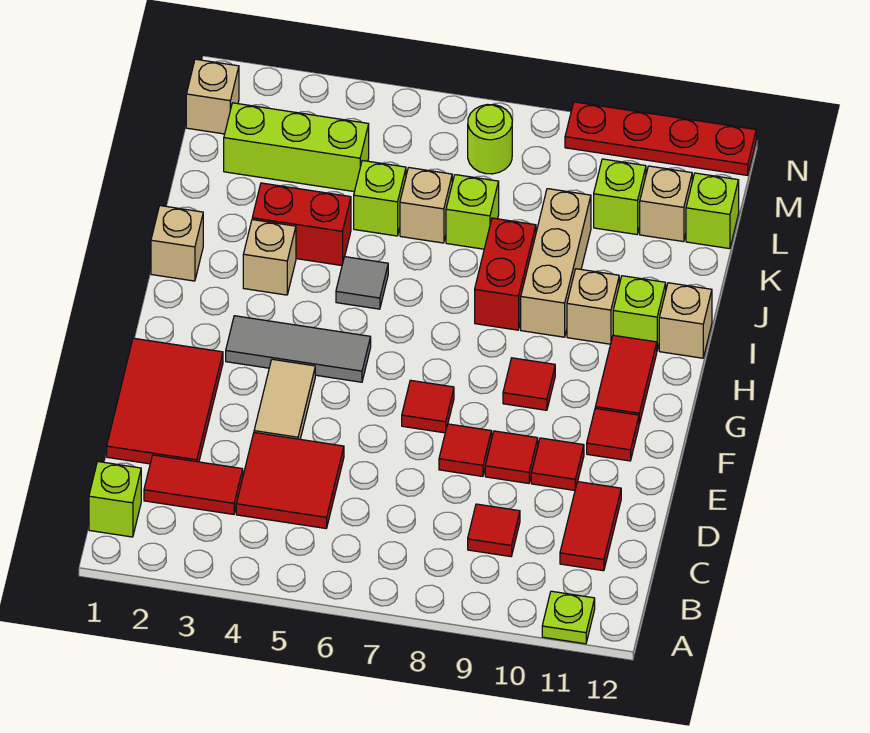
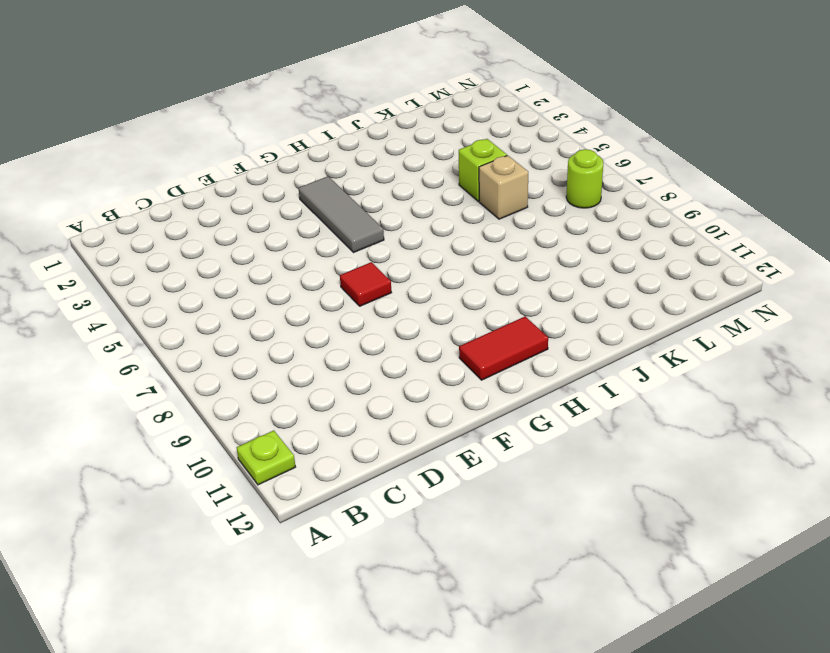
none -> lime brick B1 level 1
none -> red tile C2:C3 level 1
none -> red tile C4:D5 level 1
none -> red tile C9 level 1

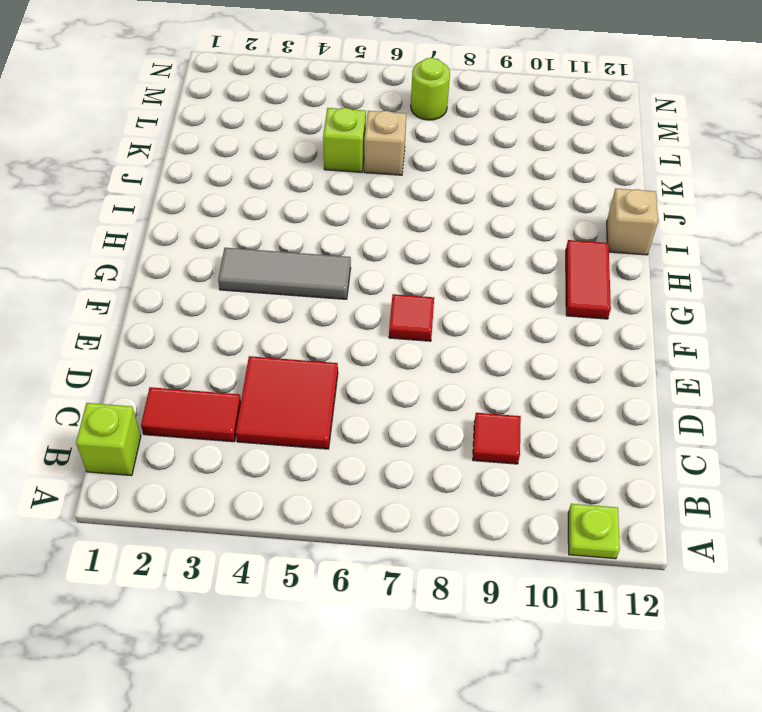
none -> red tile C11:D11 level 1
none -> red tile D1:F2 level 1
none -> tan tile E4:F4 level 1
none -> red tile E8 level 1

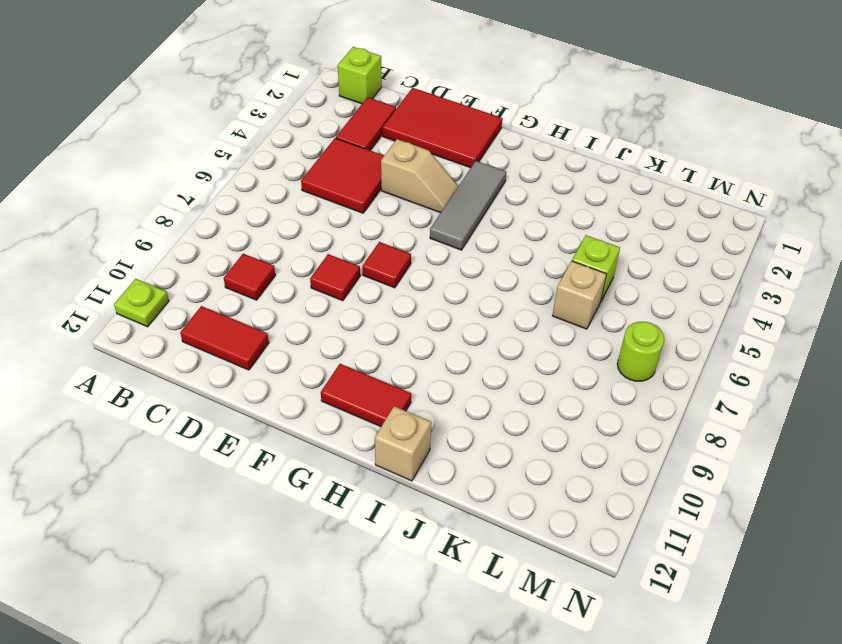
tan slope E4:F4 level 1 top E -> tan tile E4:F4 level 1
none -> red tile E9 level 1
none -> red tile E10 level 1
none -> red tile F11 level 1
none -> red tile G9 level 1

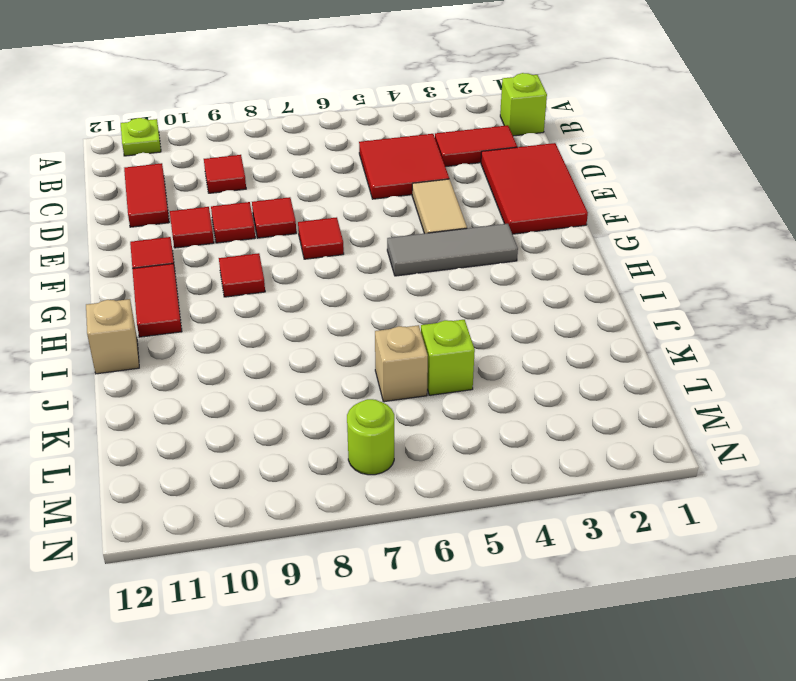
none -> tan brick I1 level 1
none -> tan brick I3 level 1
none -> grey tile I5 level 1
none -> red brick I8:J8 level 1

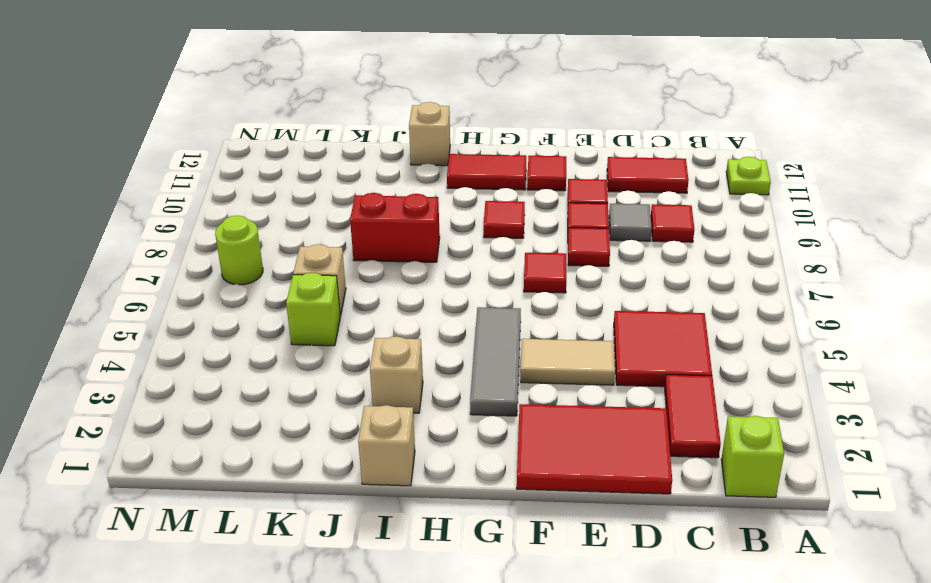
grey tile D9 level 1 -> grey tile I5 level 1
none -> tan brick I9:K9 level 1
none -> tan brick I10 level 1
none -> lime brick I11 level 1
none -> red brick J3:J4 level 1

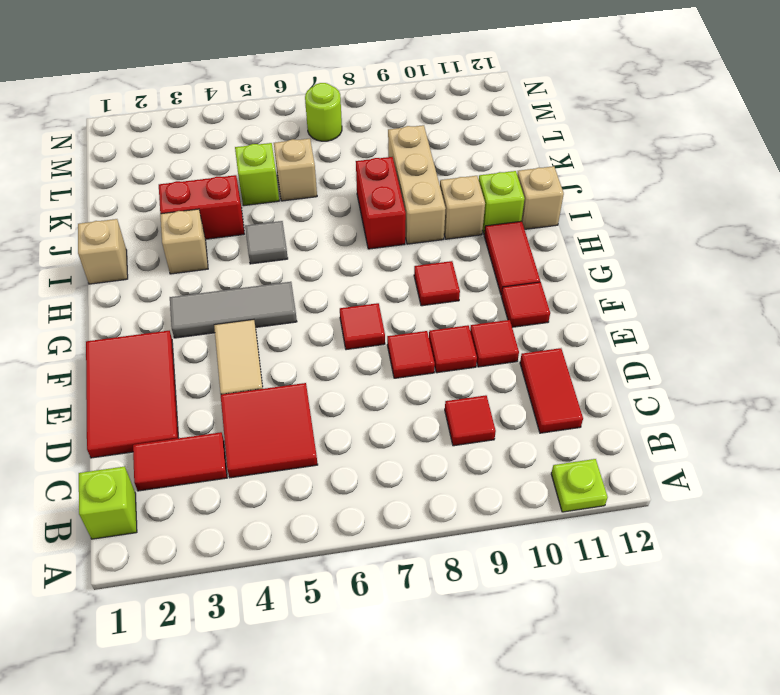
none -> lime brick K7 level 1
none -> lime brick L2:L4 level 1
none -> lime brick L10 level 1
none -> tan brick L11 level 1

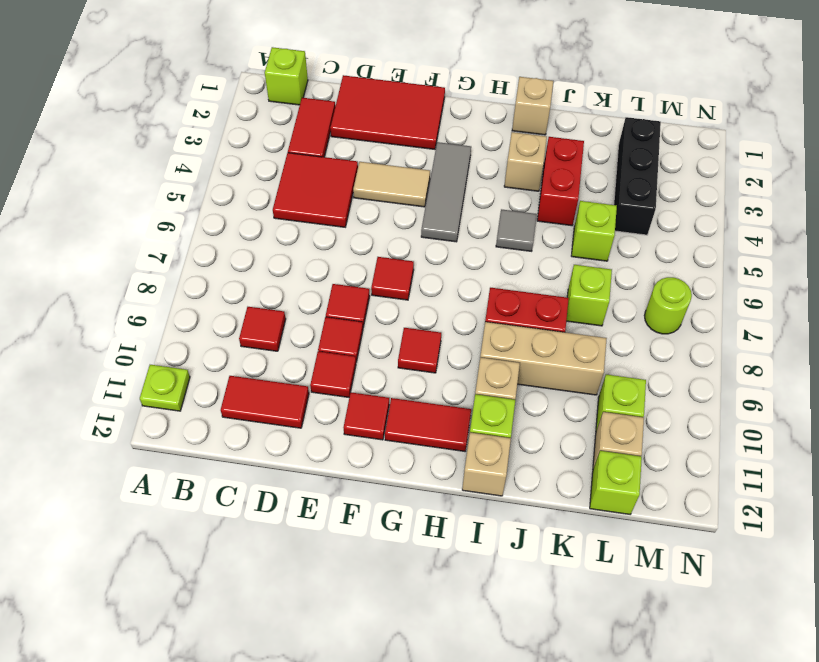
black brick L2:L4 level 1 -> lime brick L2:L4 level 1
none -> tan brick K6 level 1
none -> tan brick M1 level 1
none -> red plate N9:N12 level 1

